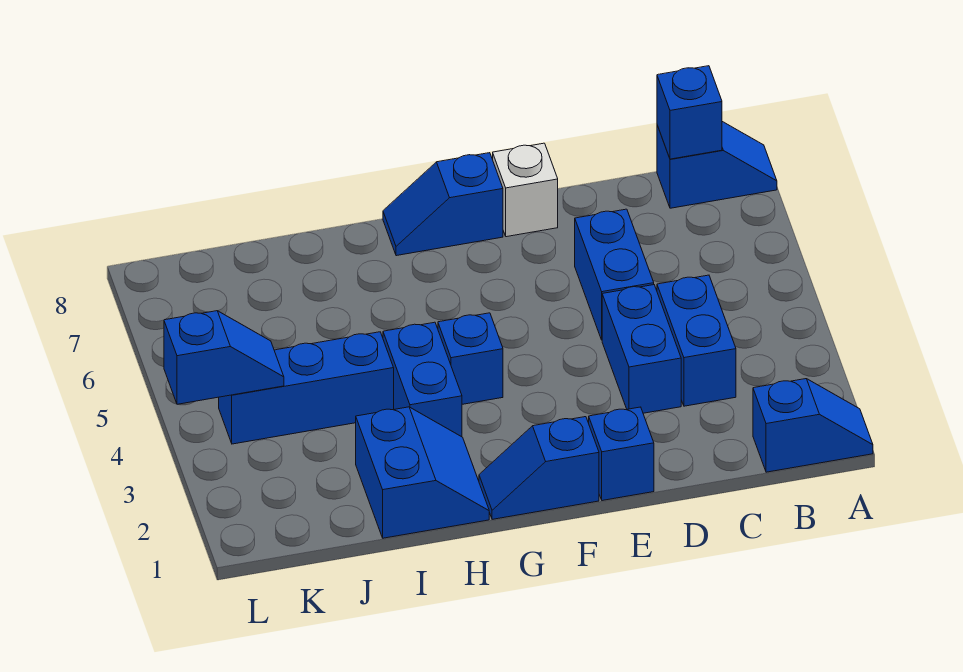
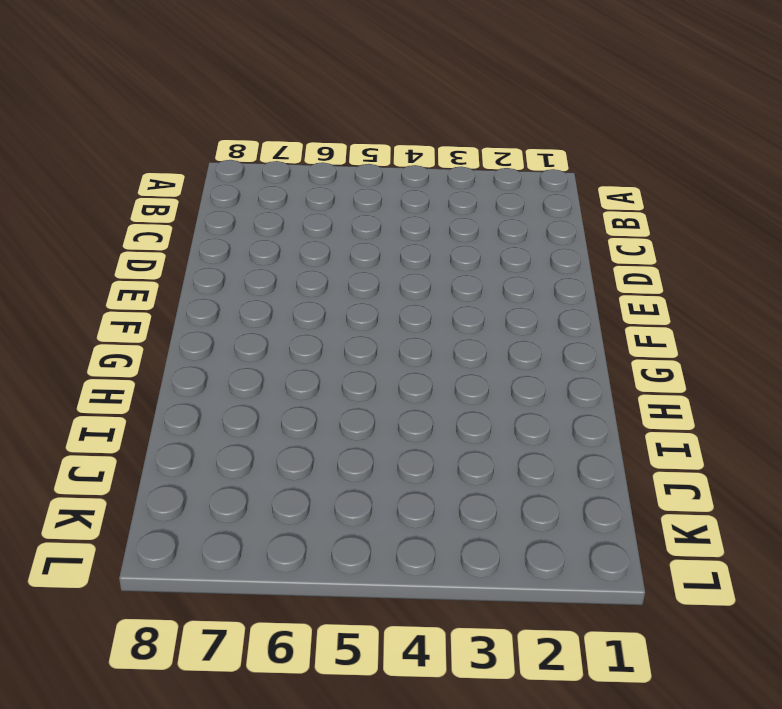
none -> blue slope A1:B1 level 1 top B
none -> blue slope A8:B8 level 1 top B
none -> blue brick C3:C4 level 1

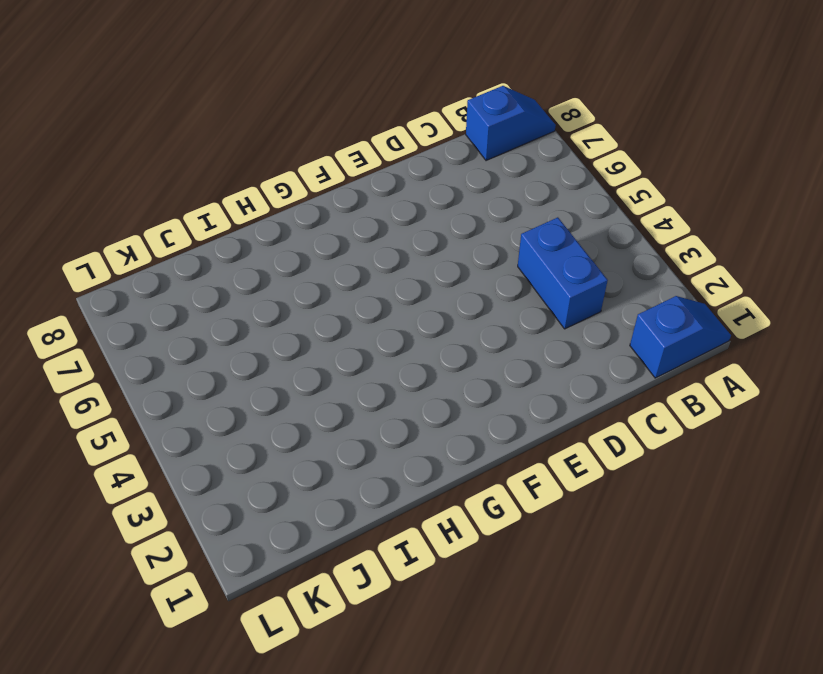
none -> blue brick D3:D4 level 1
none -> blue brick D5:D6 level 1
none -> blue brick E1 level 1

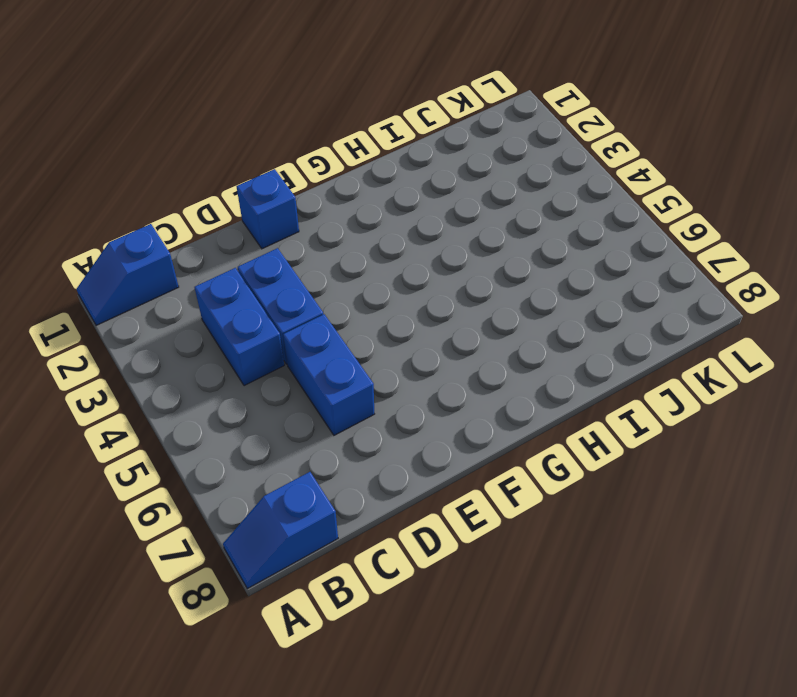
none -> white brick E8 level 1
none -> blue slope F1:G1 level 1 top F
none -> blue slope F8:G8 level 1 top F

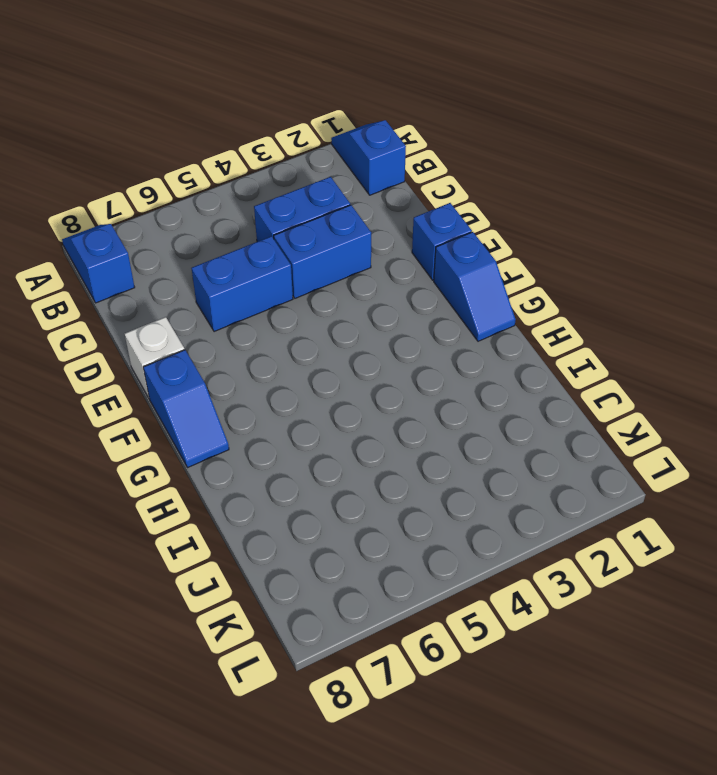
none -> blue brick G4 level 1
none -> blue slope H1:I2 level 1 top I
none -> blue brick H3:H4 level 1

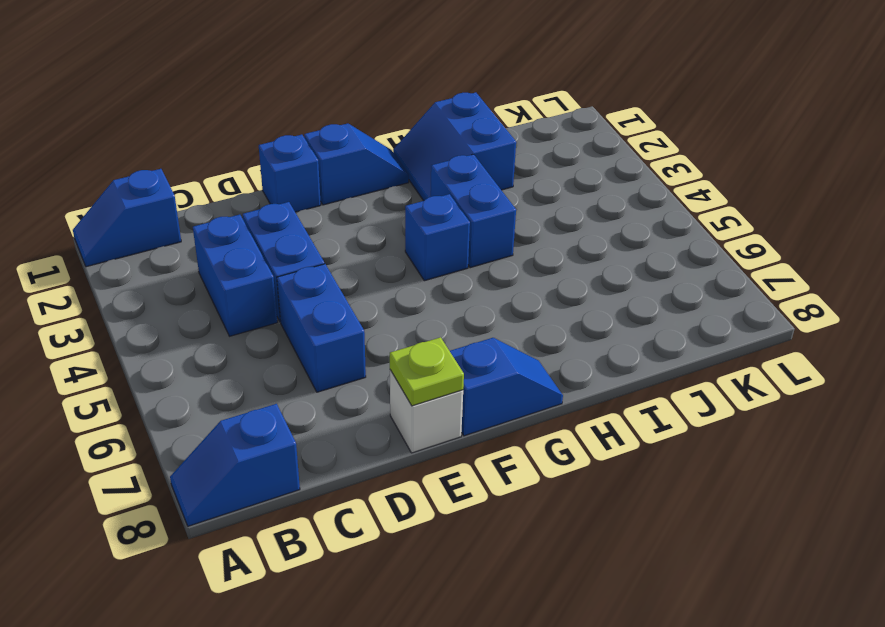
lime plate E8 level 2 -> none
none -> blue brick I4:K4 level 1
none -> blue brick B8 level 2
none -> blue slope K4:L4 level 2 top L

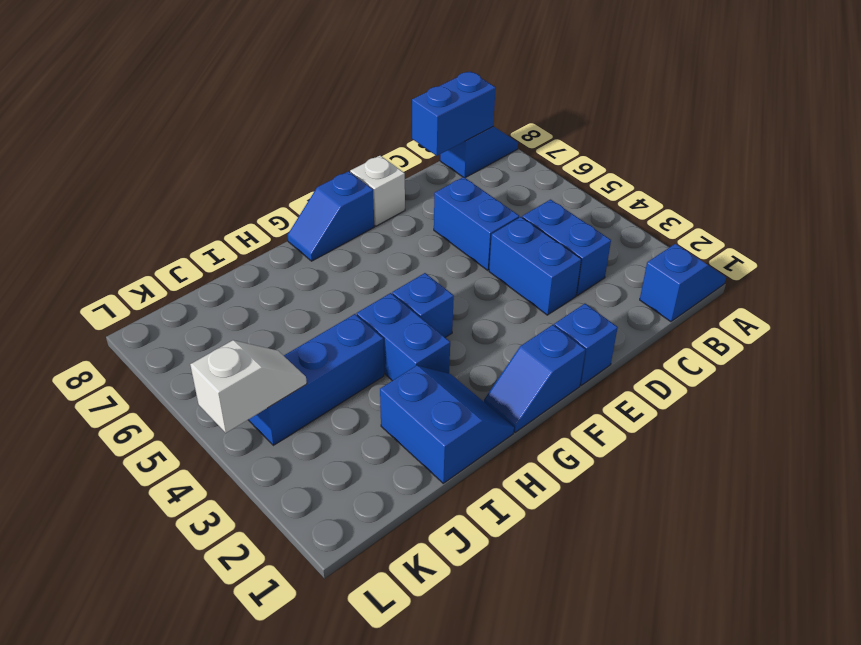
blue brick B8:C8 level 2 -> blue brick B8 level 2
white slope K4:L4 level 2 top L -> blue slope K4:L4 level 2 top L

